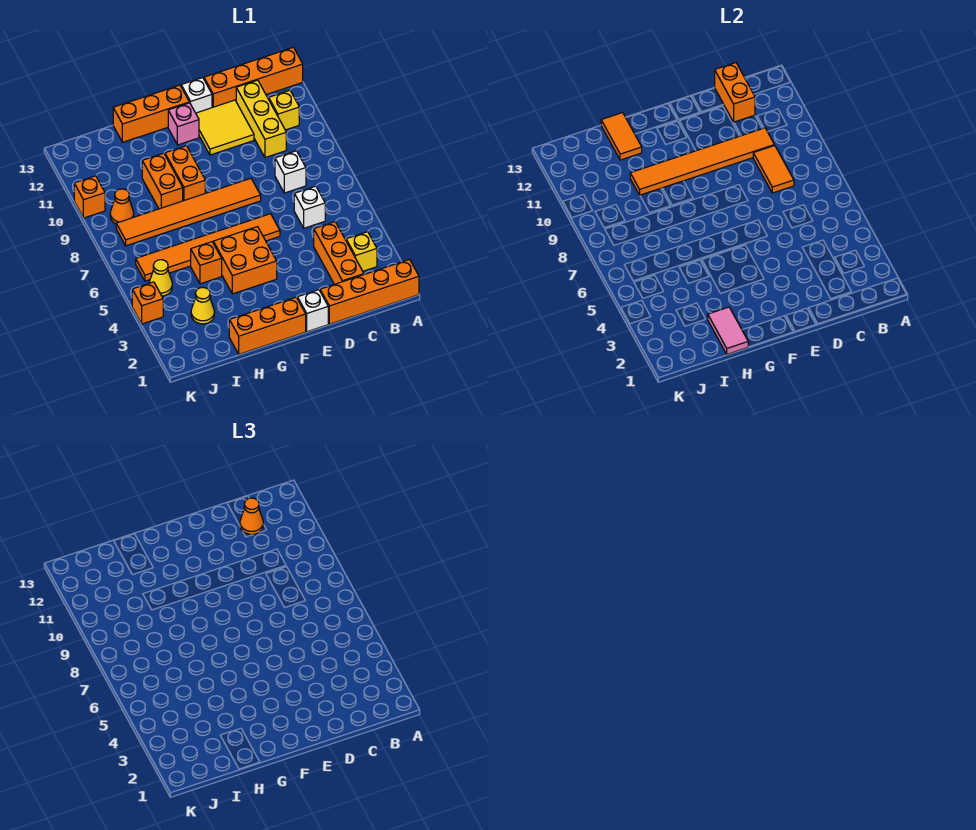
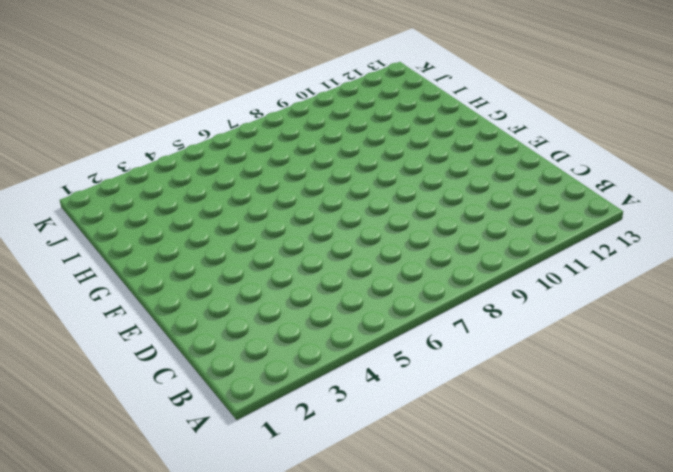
none -> orange brick A1:D1 level 1
none -> orange brick A13:D13 level 1
none -> yellow brick B3 level 1
none -> yellow brick B11 level 1

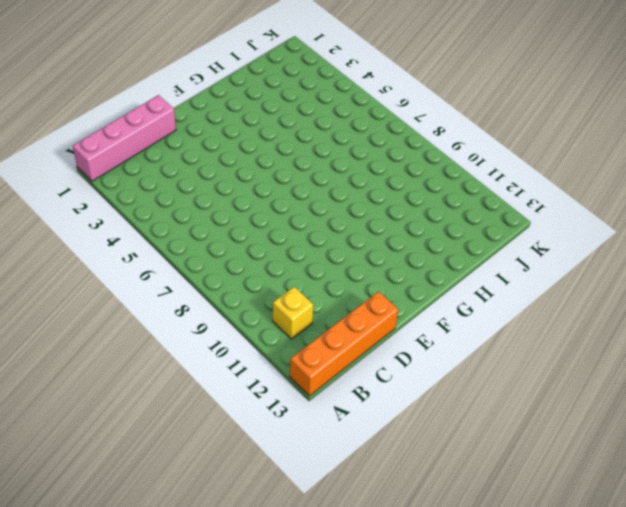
pink brick A1:D1 level 1 -> orange brick A1:D1 level 1
none -> yellow brick B3 level 1
none -> orange brick C2:C4 level 1
none -> white brick C6 level 1
none -> white brick C8 level 1

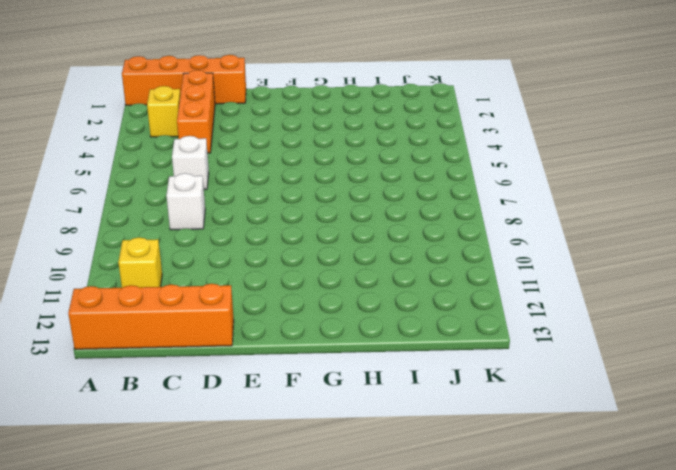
none -> yellow brick C10:C12 level 1
none -> yellow tile D11:E12 level 1
none -> white brick E1 level 1
none -> orange tile E6:J6 level 1

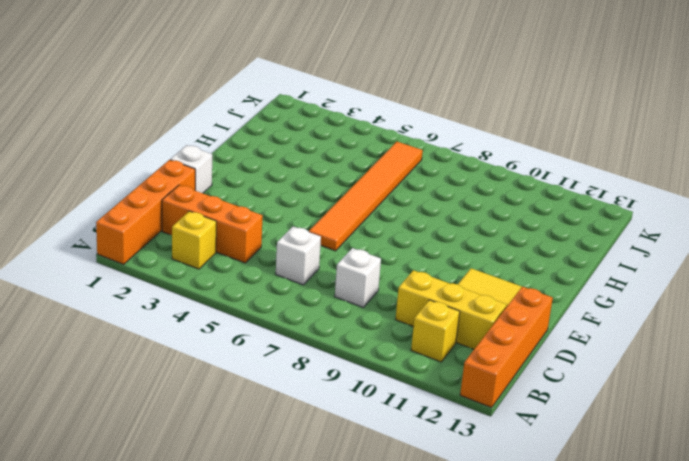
none -> orange tile E8:J8 level 1
none -> white brick E13 level 1
none -> orange brick F1:H1 level 1
none -> orange brick F4:G5 level 1

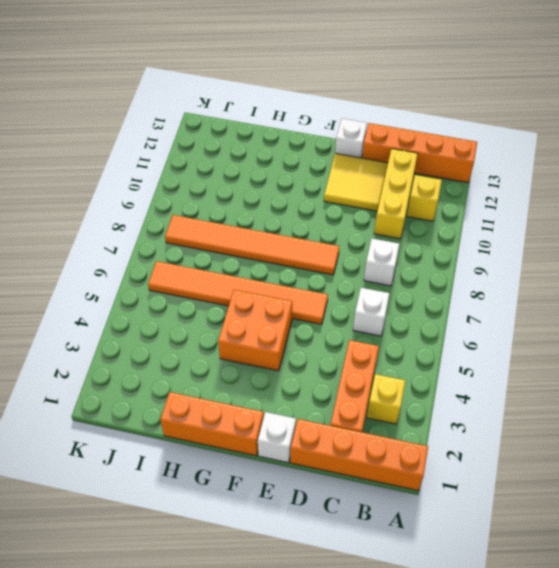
none -> pink brick F12 level 1
none -> orange brick F13:H13 level 1
none -> orange brick G9:G10 level 1
none -> orange brick H5 level 1

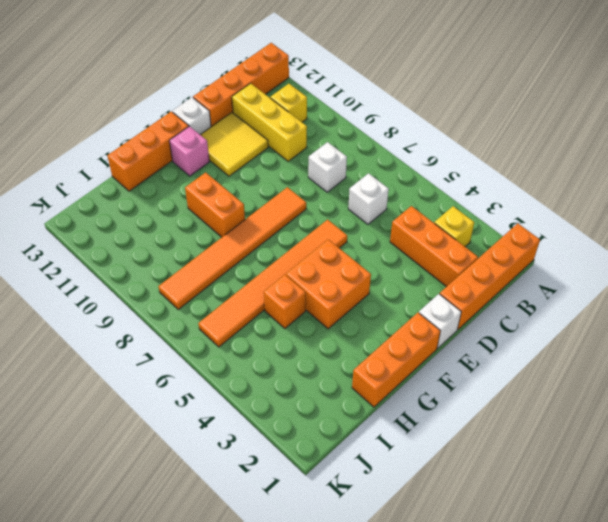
none -> orange brick H9:H10 level 1
none -> yellow cone I3 level 1
none -> yellow cone J5 level 1
none -> orange cone J9 level 1

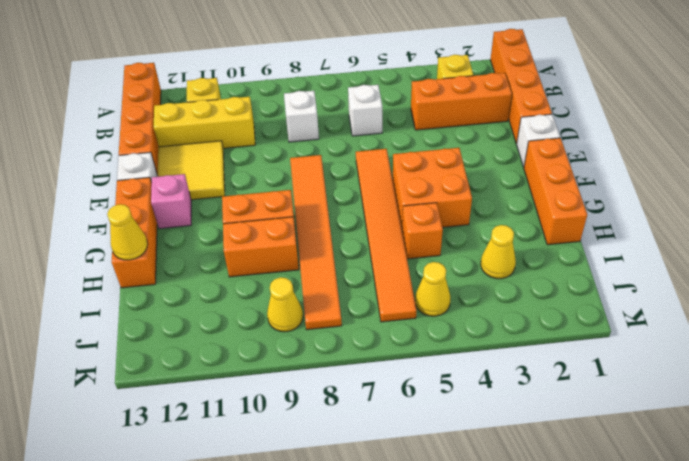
yellow cone H13 level 2 -> orange tile H12:H13 level 2
yellow cone J9 level 1 -> orange cone J9 level 1
none -> orange brick K4 level 1
none -> orange brick K10 level 1
none -> orange tile C8:C9 level 2
none -> orange tile C10:H10 level 2

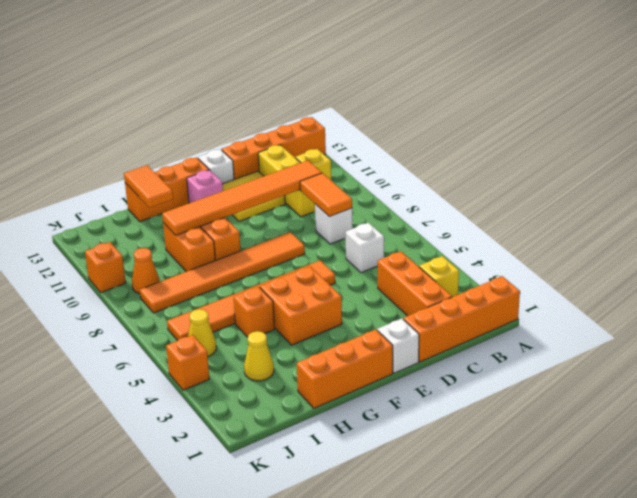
none -> orange brick C12:C13 level 2
none -> pink tile H1:H2 level 2
none -> orange cone C12 level 3

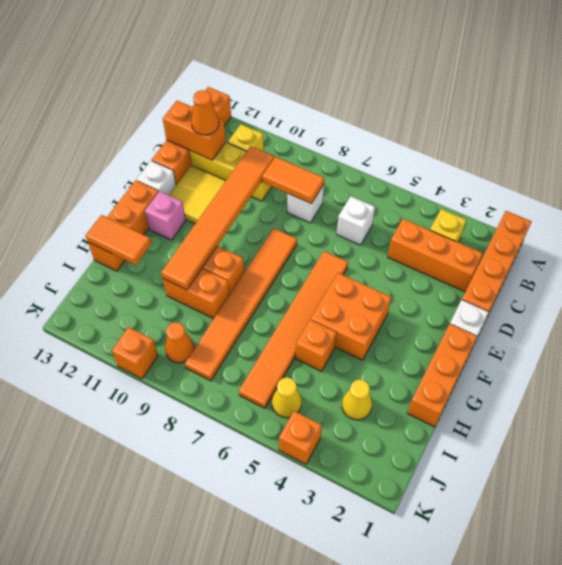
none -> pink tile H1:H2 level 2

